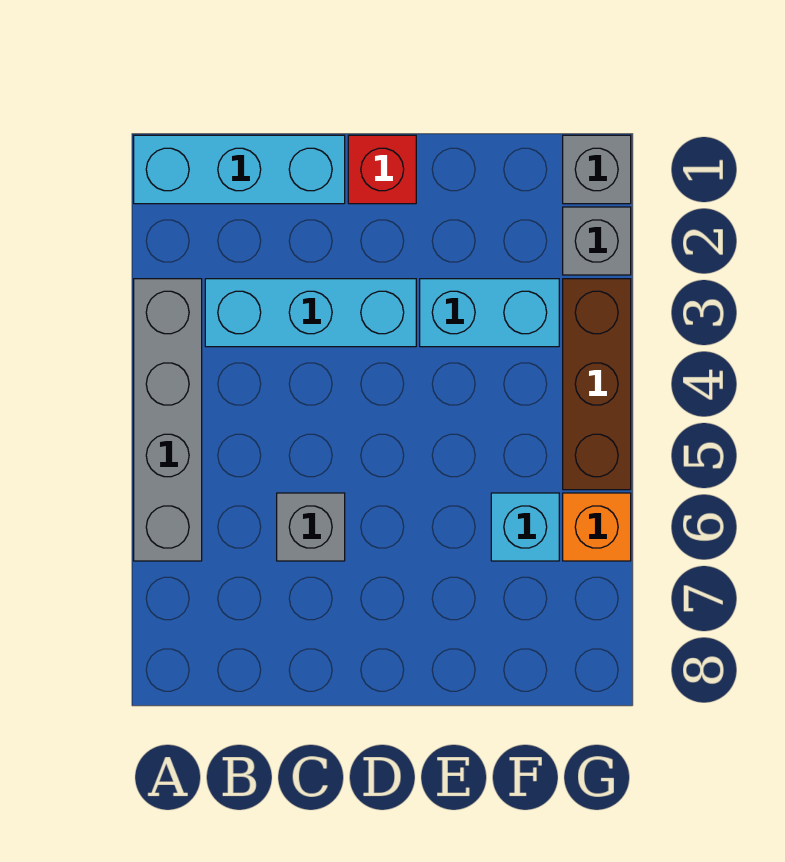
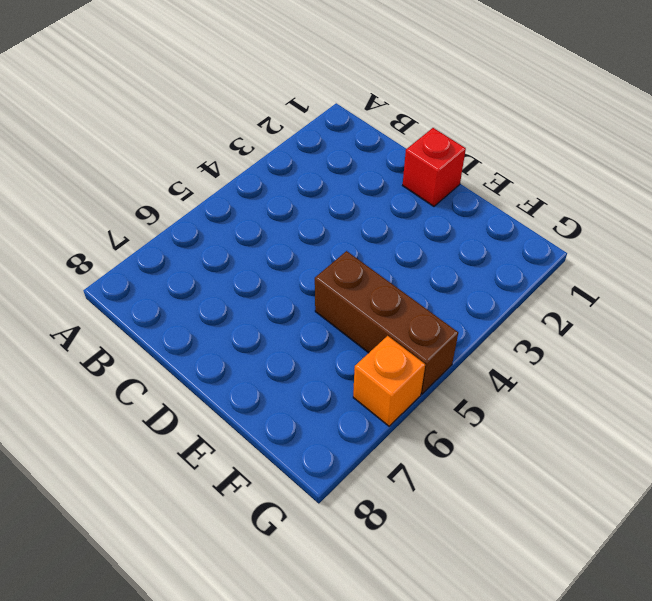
brown brick E5:G5 level 1 -> brown brick G3:G5 level 1
none -> cyan brick A1:C1 level 1
none -> grey brick A3:A6 level 1

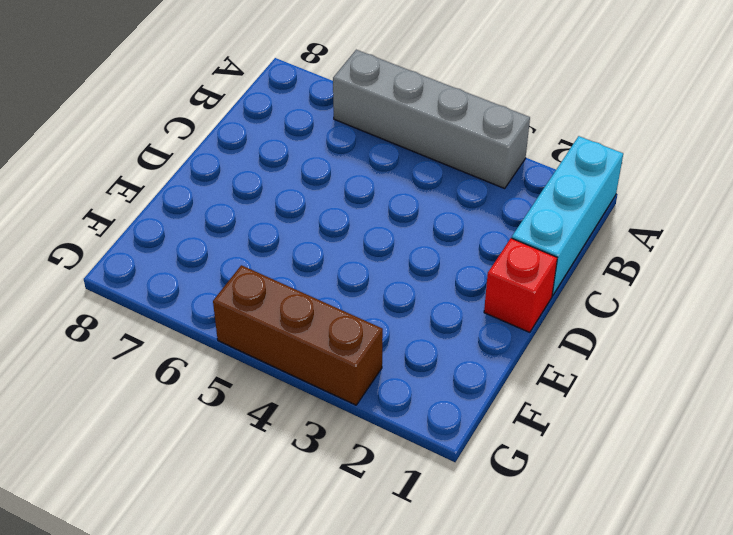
none -> cyan brick B3:D3 level 1
none -> grey brick C6 level 1

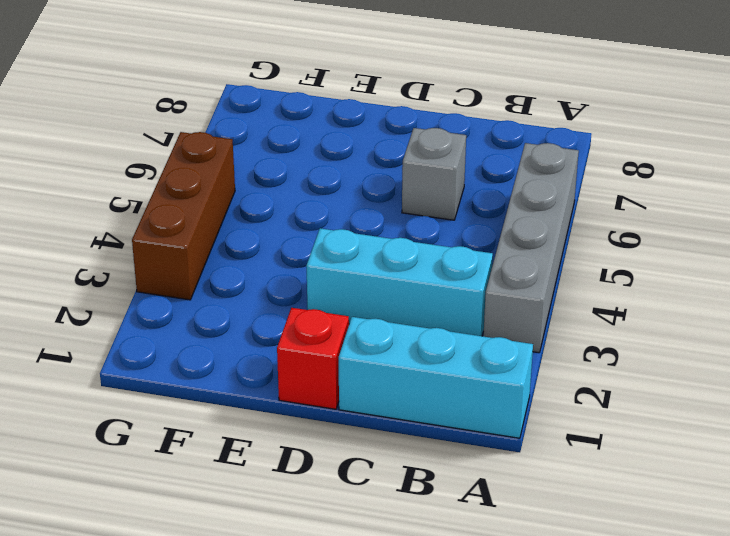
none -> cyan brick E3:F3 level 1
none -> cyan brick F6 level 1

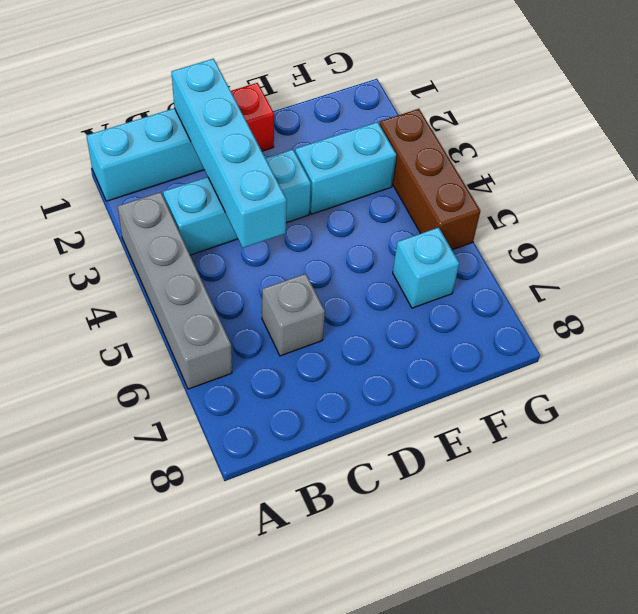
cyan brick C1:C4 level 2 -> none
none -> grey brick G1 level 1
none -> grey brick G2 level 1

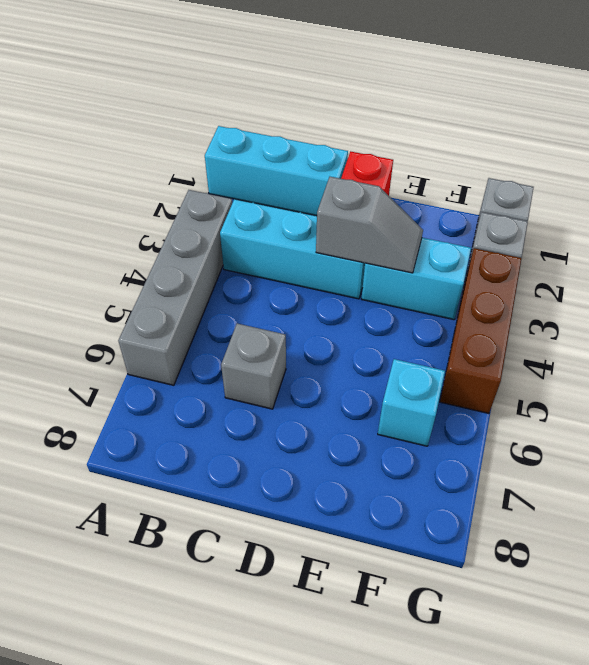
grey slope D3:E3 level 2 top D -> none
none -> orange brick G6 level 1

